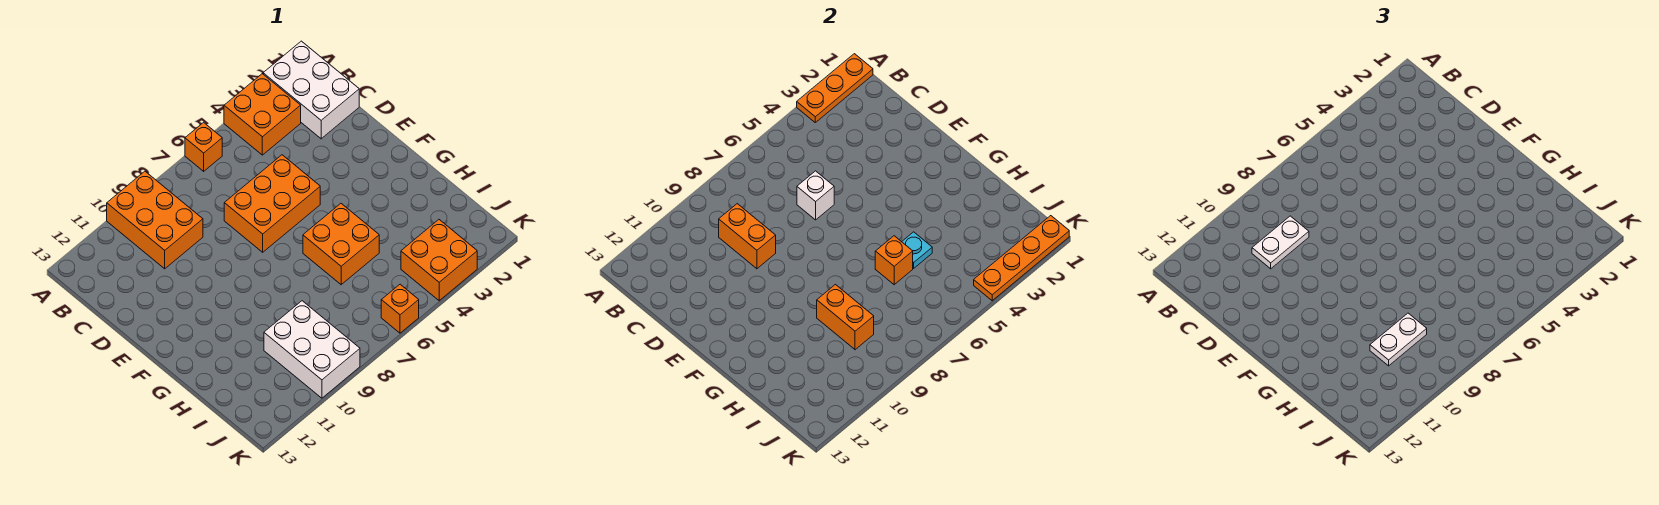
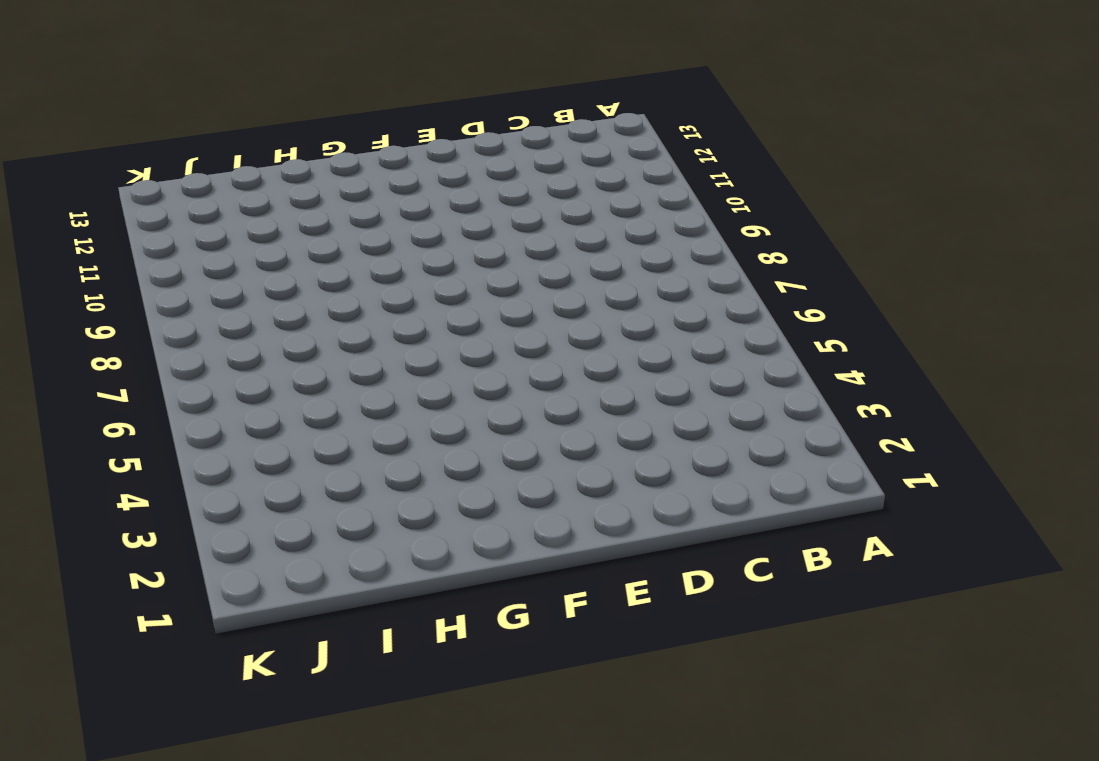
none -> white brick A1:C2 level 1
none -> orange brick A3:B4 level 1
none -> orange brick A6 level 1

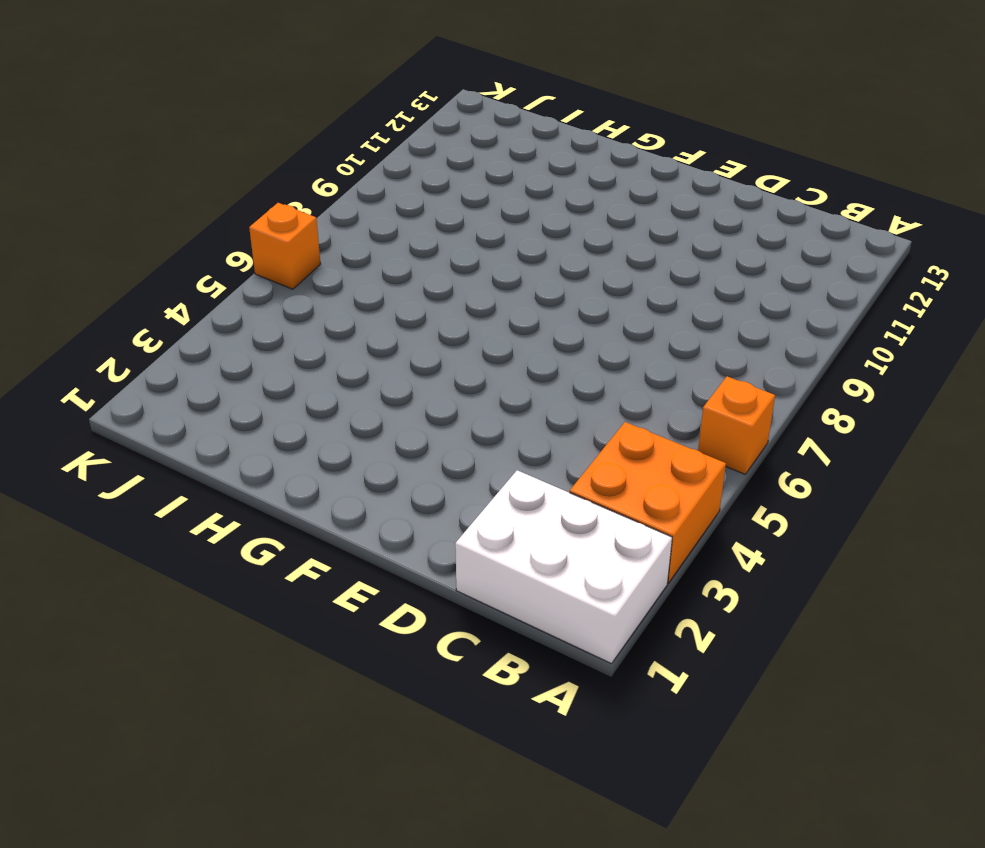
none -> orange brick A9:C10 level 1
none -> orange brick D5:E7 level 1
none -> orange brick G5:H6 level 1

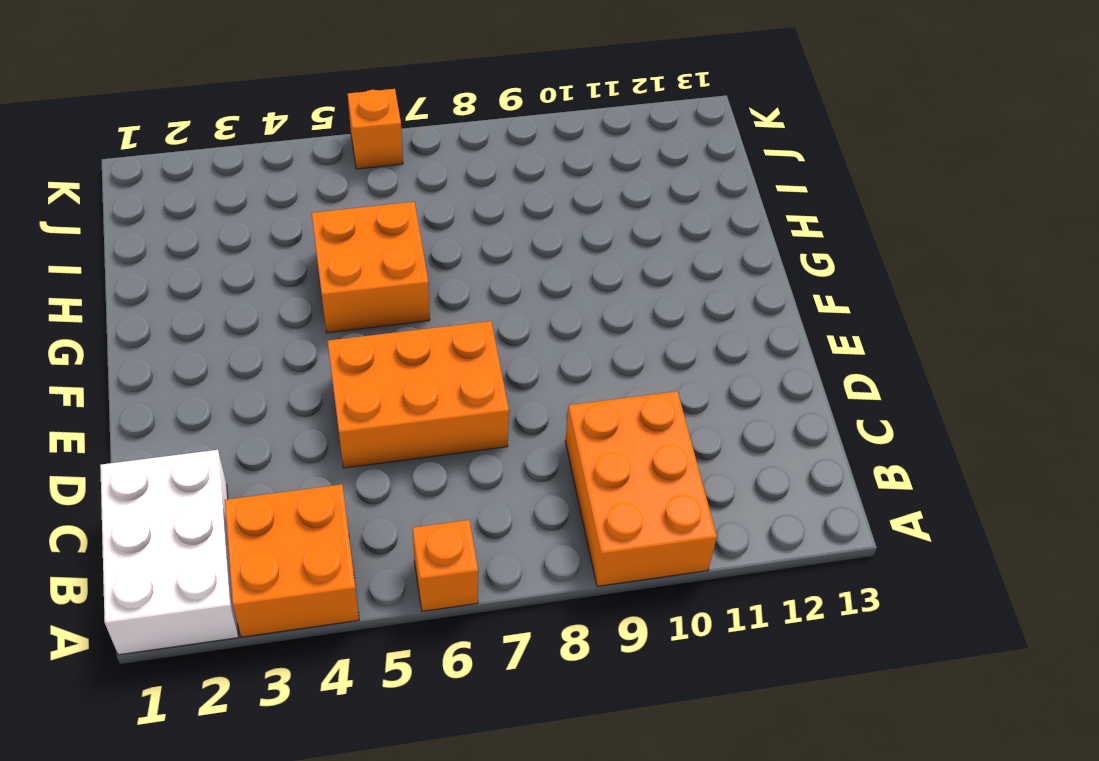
none -> white brick I9:K10 level 1
none -> orange brick J3:K4 level 1
none -> orange plate A1:A3 level 2

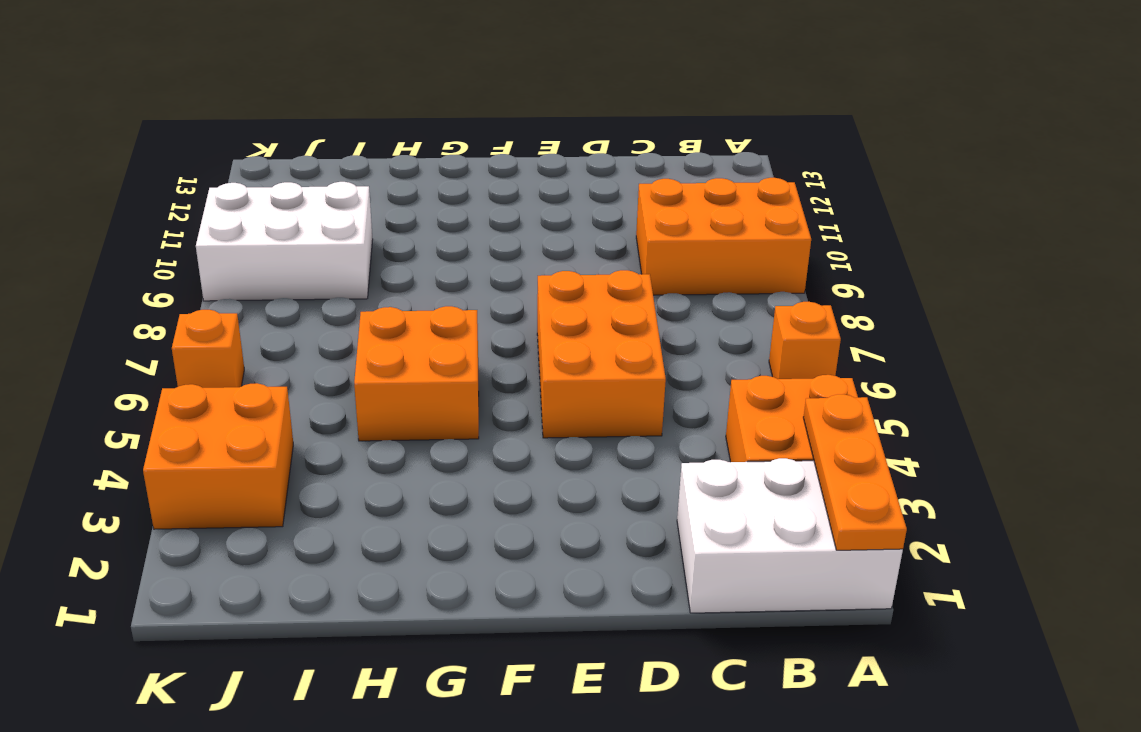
none -> orange brick C9:D9 level 2
none -> white brick D6 level 2
none -> cyan plate H5 level 2

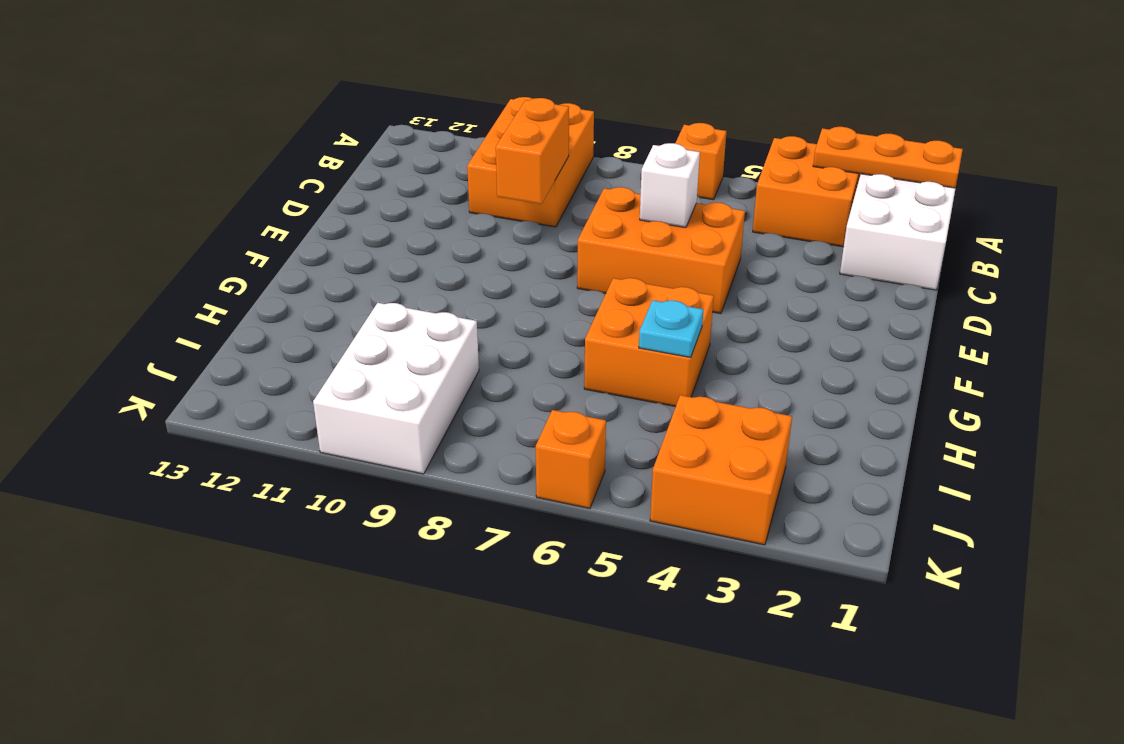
none -> orange brick H6 level 2
none -> orange brick H9:I9 level 2
none -> orange plate K1:K4 level 2

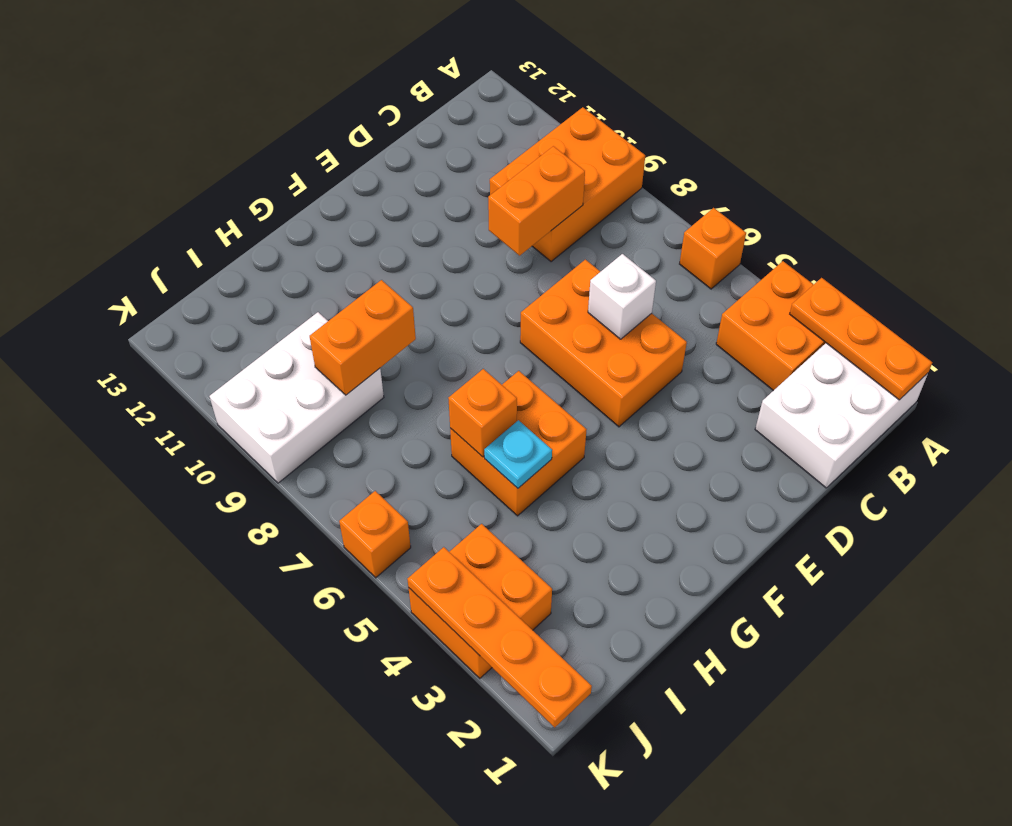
none -> white plate C9:C10 level 3
none -> white plate I9:I10 level 3

